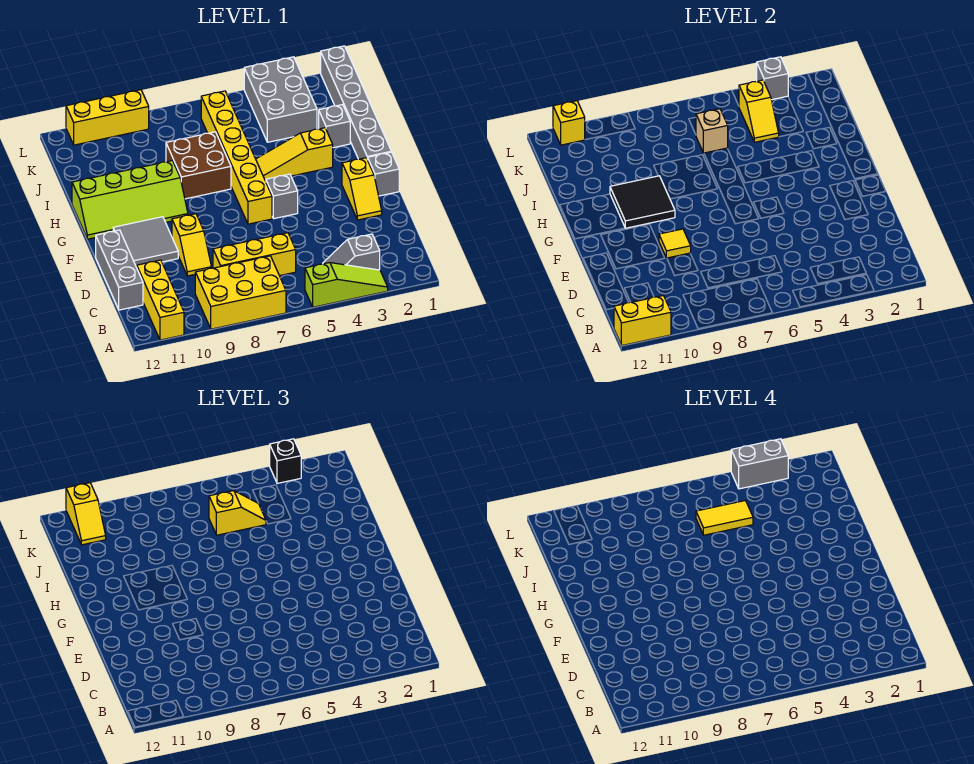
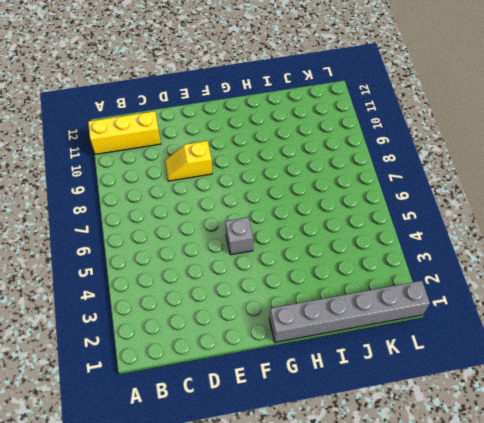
none -> lime slope A3:A5 level 1 top 5
none -> yellow brick A7:B9 level 1
none -> grey slope B3:B4 level 1 top 3
none -> yellow brick C6:C8 level 1

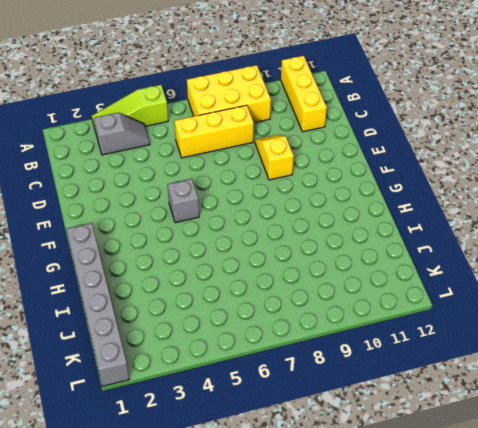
none -> grey brick C12:E12 level 1
none -> yellow slope E2:F2 level 1 top F
none -> grey tile E10:F11 level 1
none -> grey brick F1 level 1

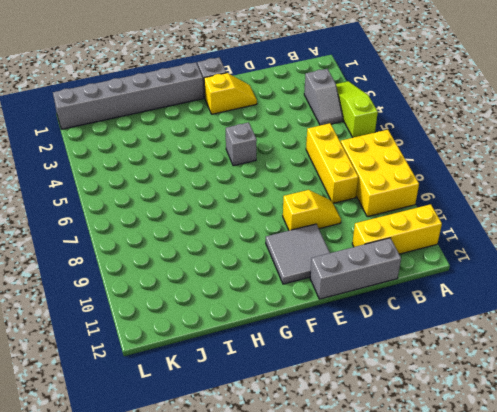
none -> yellow brick F6:K6 level 1
none -> lime slope G9:H12 level 1 top H
none -> yellow slope H3:H5 level 1 top 3
none -> brown brick H7:I8 level 1

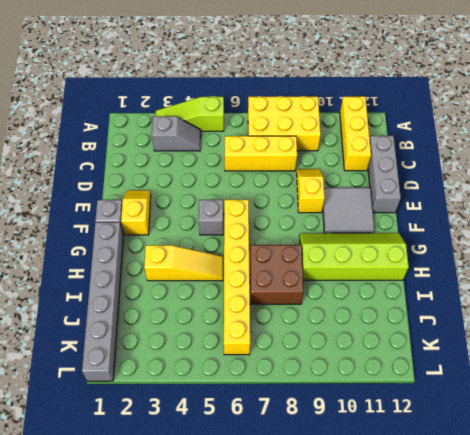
none -> grey brick I2 level 1
none -> grey brick J3:L4 level 1
none -> yellow brick L9:L11 level 1
none -> yellow brick A11:A12 level 2

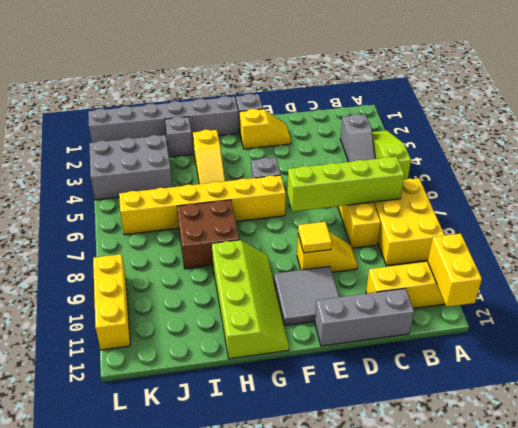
lime brick B7:E7 level 2 -> none
none -> black tile G9:H10 level 2
none -> yellow slope J4:K4 level 2 top K
none -> tan brick J6 level 2
none -> grey brick L3 level 2

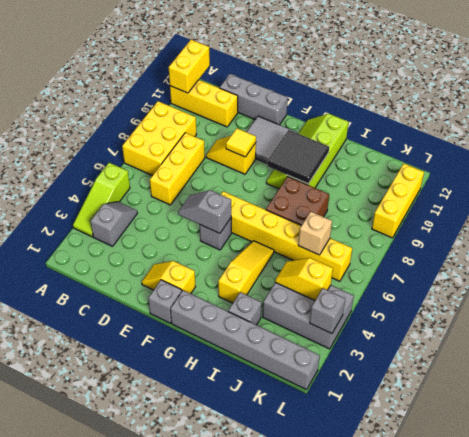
grey slope E5:F5 level 2 top F -> none
none -> yellow brick L11 level 2
none -> yellow slope J5:J6 level 3 top 6
none -> yellow slope K11:L11 level 3 top L
none -> black brick L3 level 3

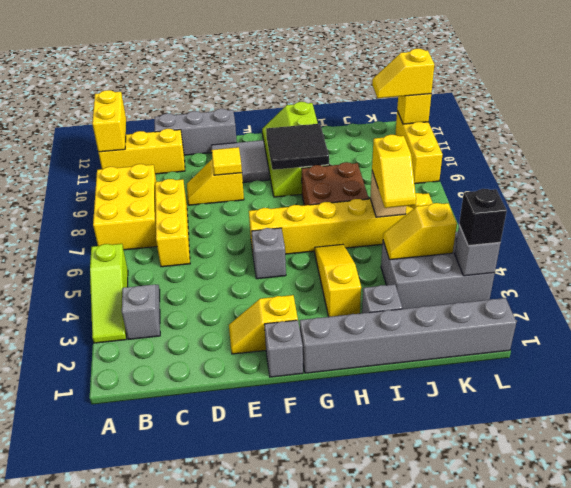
none -> yellow tile J5:J6 level 4
none -> grey brick L3:L4 level 4

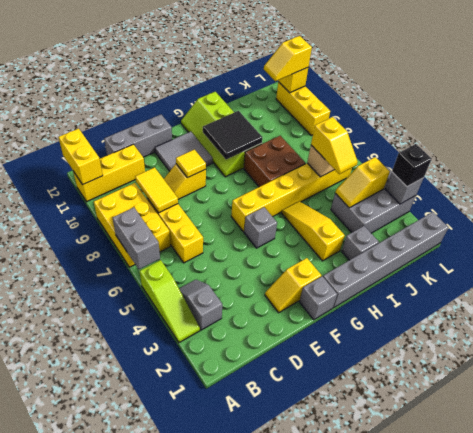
grey brick A6:A7 level 2 -> grey brick L3:L4 level 4
yellow tile C8:C9 level 2 -> yellow tile J5:J6 level 4

